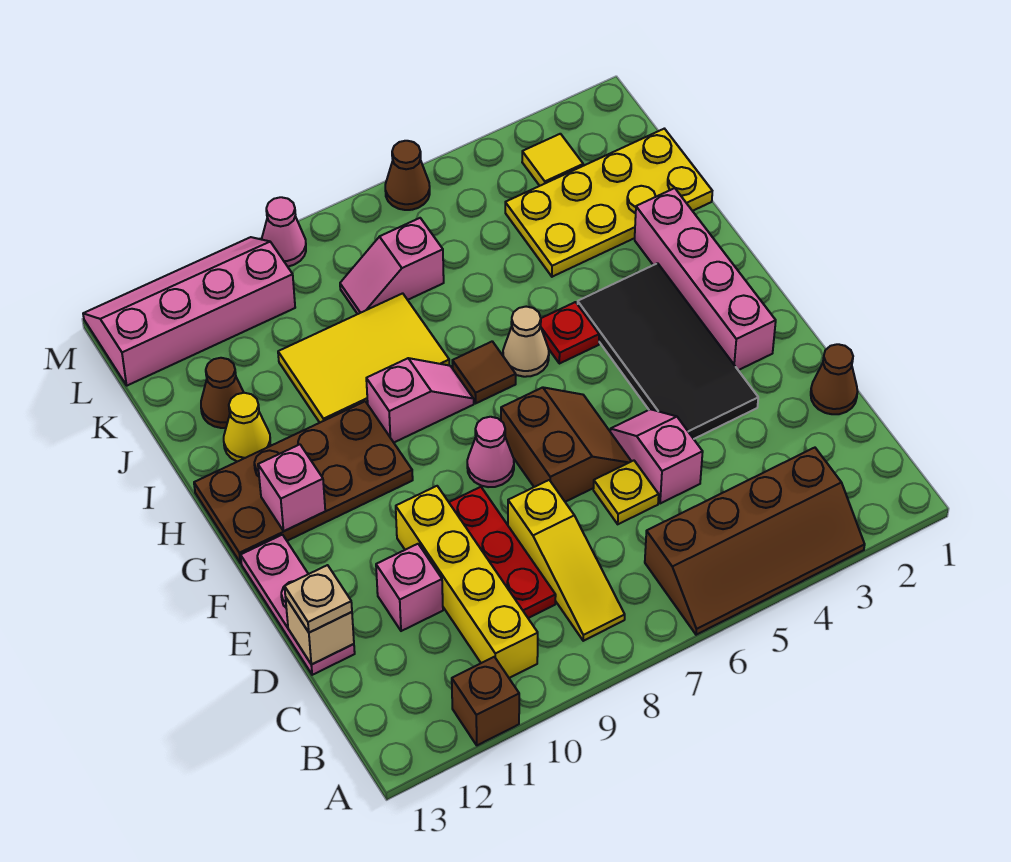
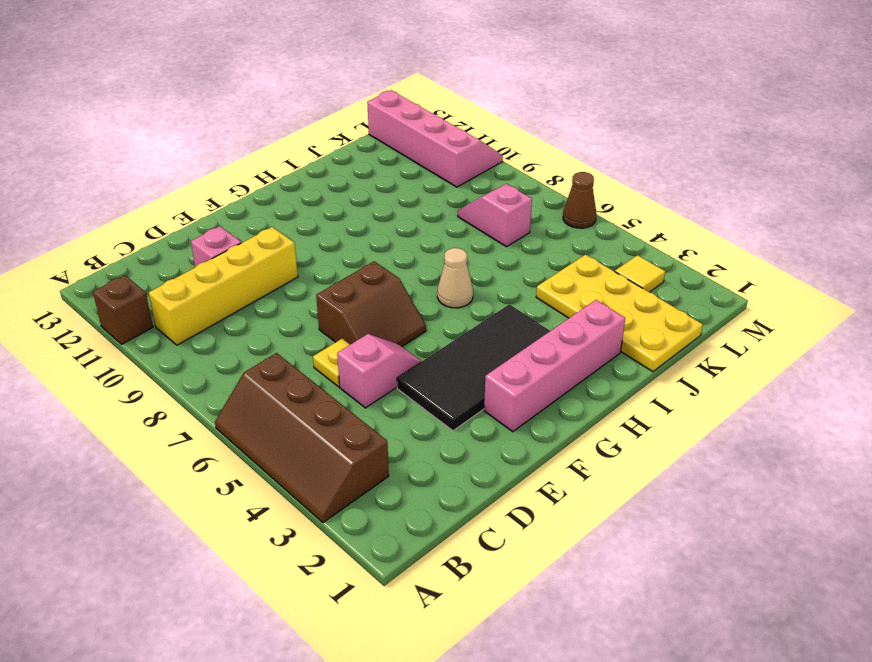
none -> yellow slope B8:D8 level 1 top D
none -> red plate C9:E9 level 1
none -> brown cone D1 level 1
none -> pink plate D13:F13 level 1

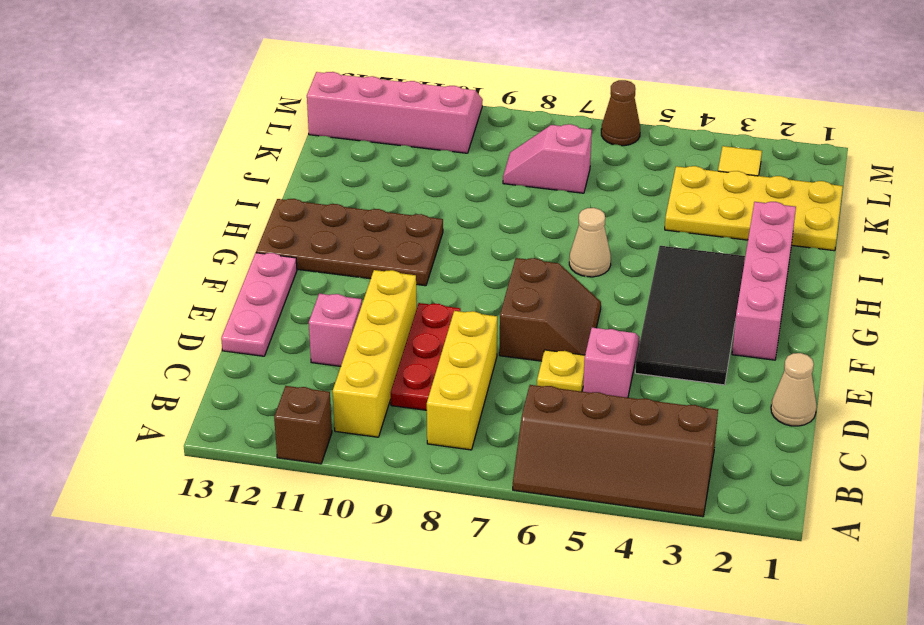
yellow brick B8:D8 level 1 -> yellow slope B8:D8 level 1 top D
tan cone D1 level 1 -> brown cone D1 level 1
none -> pink cone F8 level 1
none -> red plate H5 level 1
none -> brown tile H7 level 1
none -> pink slope H8:H9 level 1 top 9

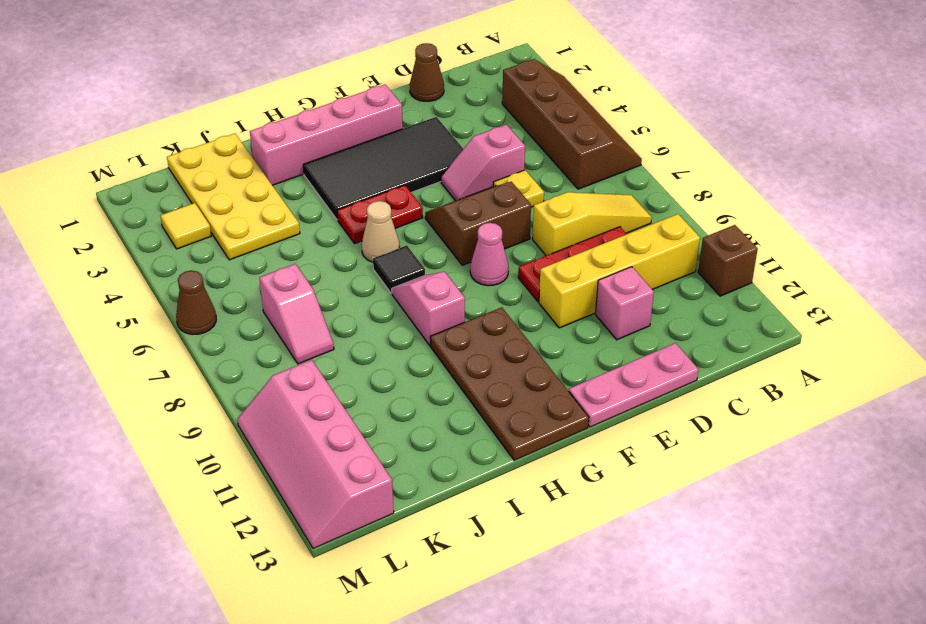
red plate G5:H5 level 1 -> red plate H5 level 1
black tile H7 level 1 -> brown tile H7 level 1
none -> yellow tile I8:J10 level 1
none -> yellow cone I12 level 1
none -> brown cone J12 level 1
none -> pink cone M9 level 1

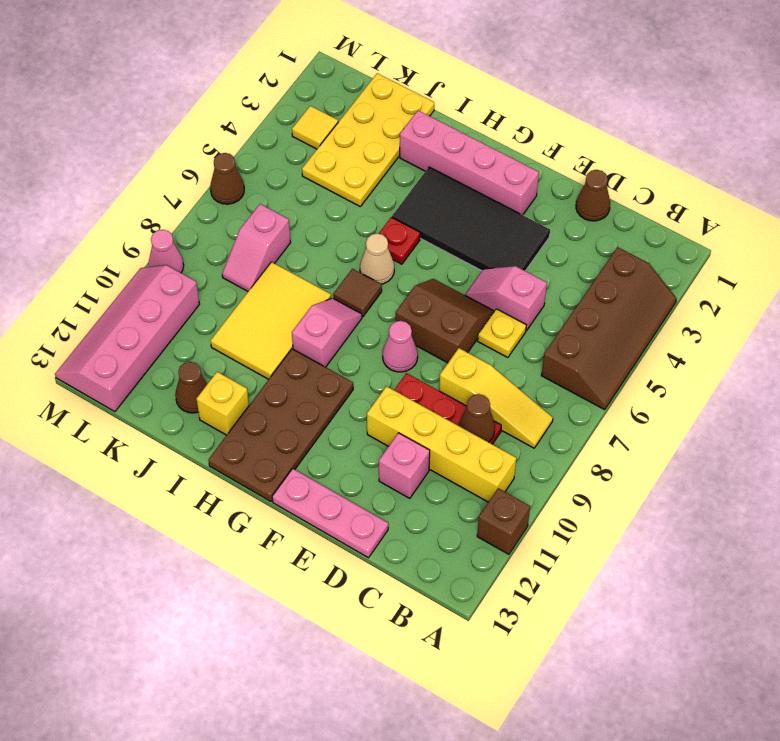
brown cone C9 level 2 -> none
yellow brick I12 level 1 -> yellow cone I12 level 1
none -> tan brick D13 level 2
none -> pink brick G12 level 2
none -> tan plate D13 level 3

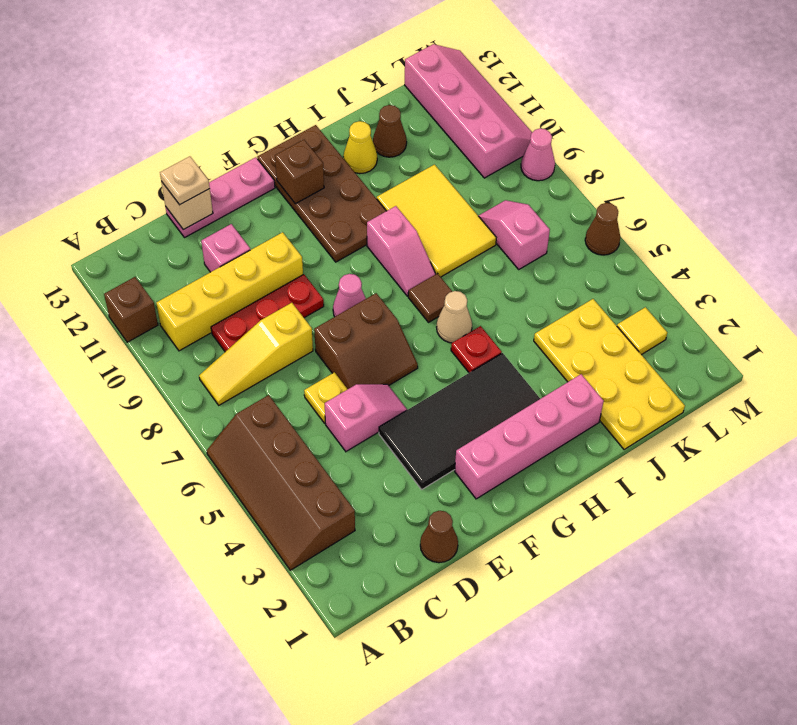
brown brick G12 level 2 -> pink brick G12 level 2

